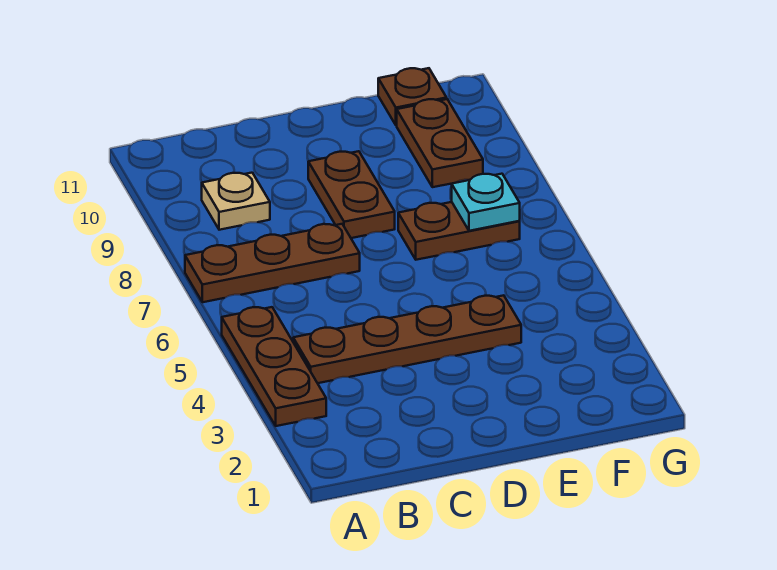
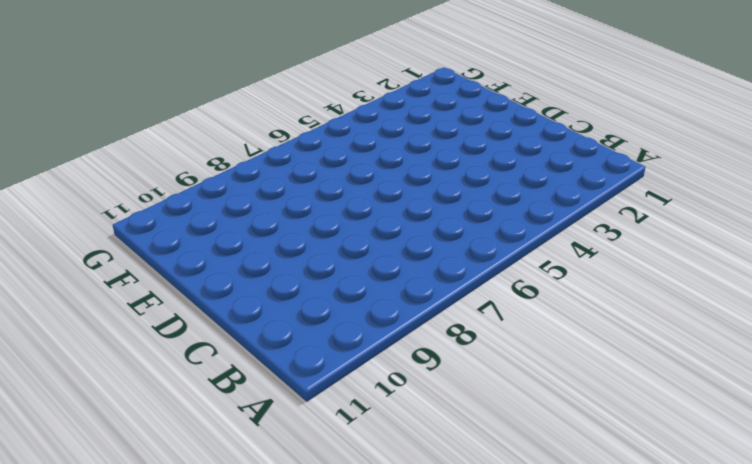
none -> brown plate A3:A5 level 1
none -> brown plate A7:C7 level 1

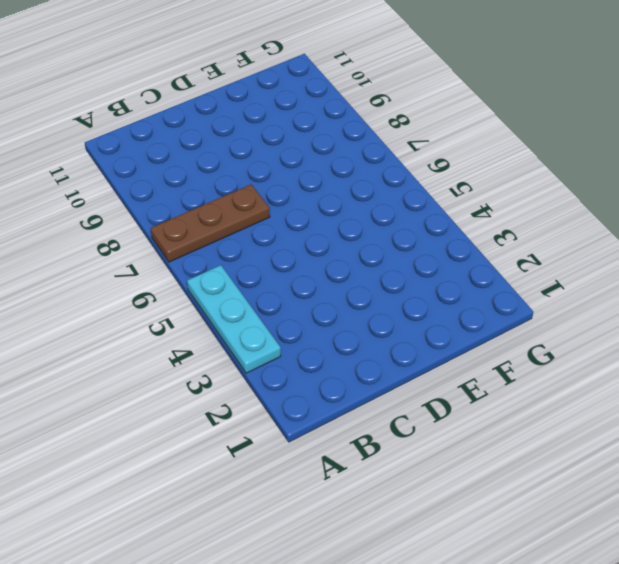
cyan plate A3:A5 level 1 -> brown plate A3:A5 level 1
none -> brown plate B4:E4 level 1
none -> tan plate B9 level 1

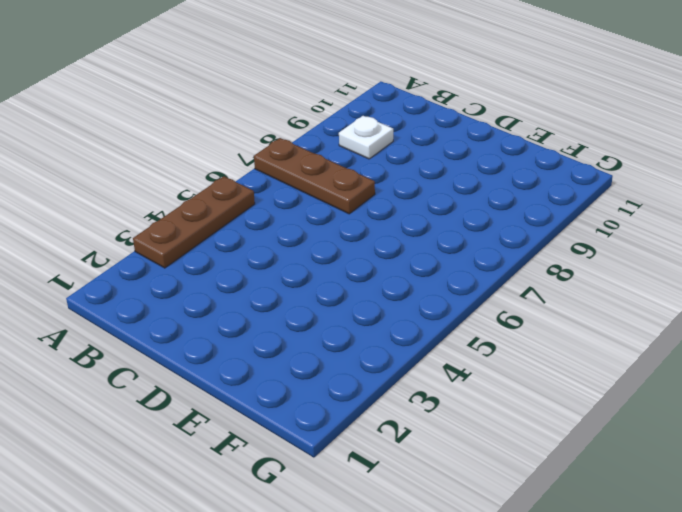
white plate B9 level 1 -> tan plate B9 level 1
none -> brown plate B4:E4 level 1
none -> brown plate D8:D9 level 1

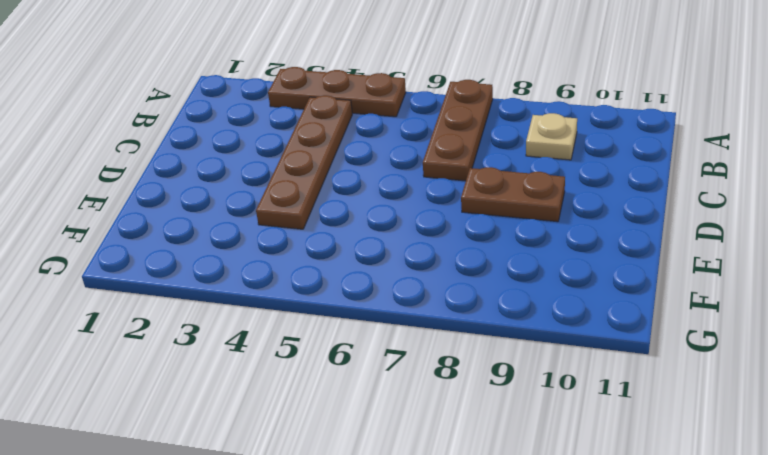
none -> brown plate E7:F7 level 1
none -> brown plate F9:F10 level 1

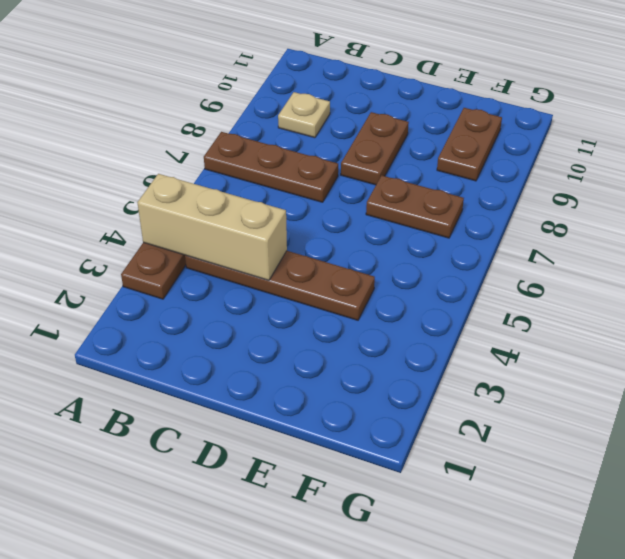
tan brick A4:C4 level 2 -> none
none -> brown plate F11 level 1
none -> cyan plate F7 level 2

